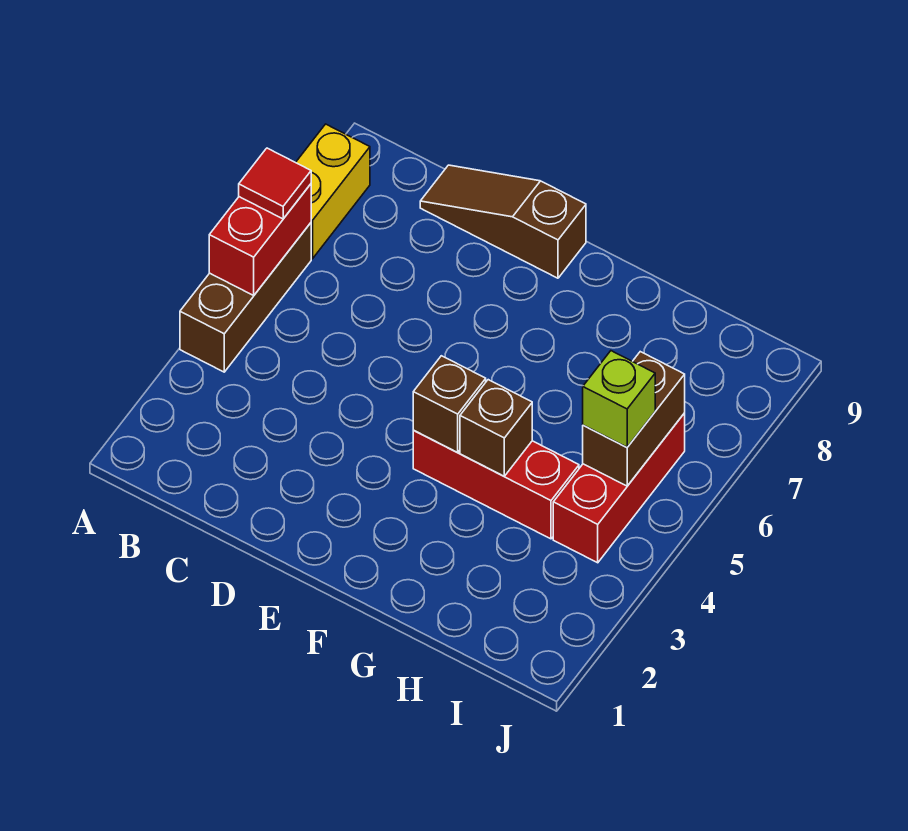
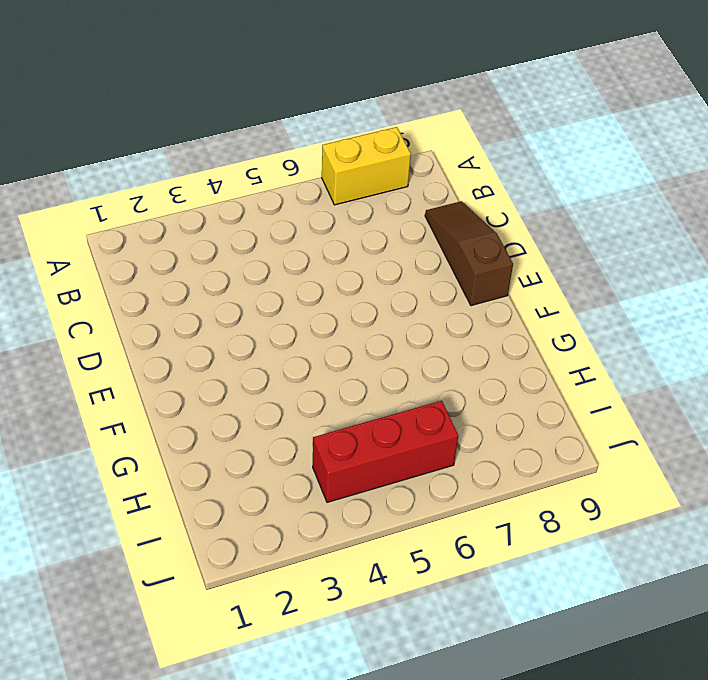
none -> brown brick A4:A6 level 1
none -> red brick F4:H4 level 1

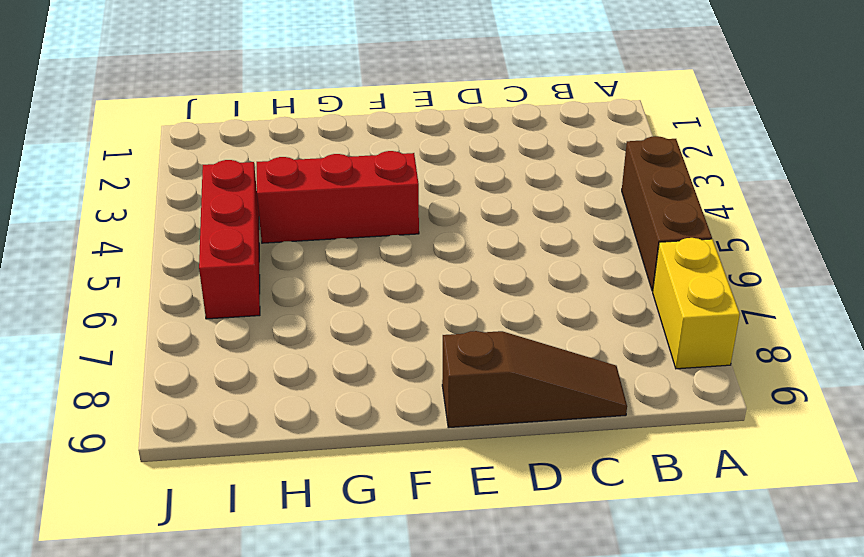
none -> red brick A5:A6 level 2
none -> brown brick F4 level 2

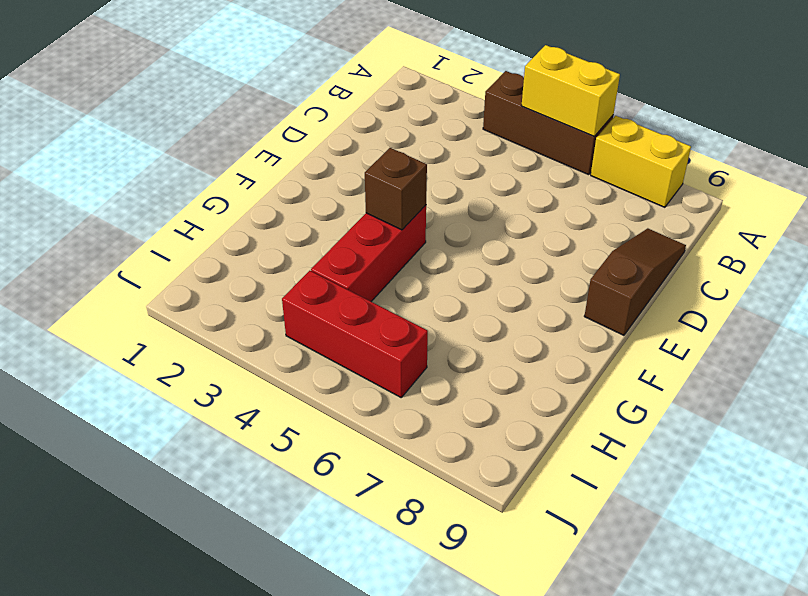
yellow brick A5:A6 level 2 -> red brick A5:A6 level 2
none -> brown brick G4 level 2
none -> brown brick I5:I6 level 2

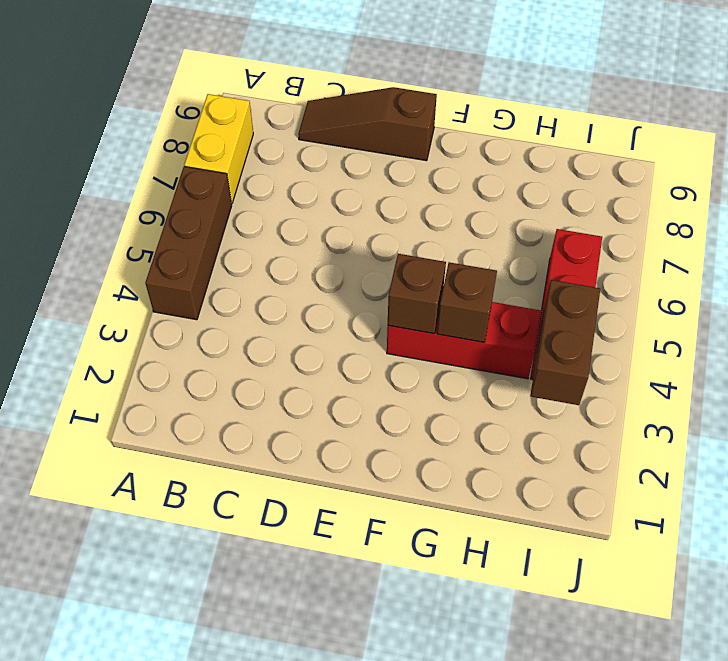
brown brick I3:I4 level 2 -> brown brick I5:I6 level 2
none -> red brick A5:A6 level 2
none -> red tile A6 level 3

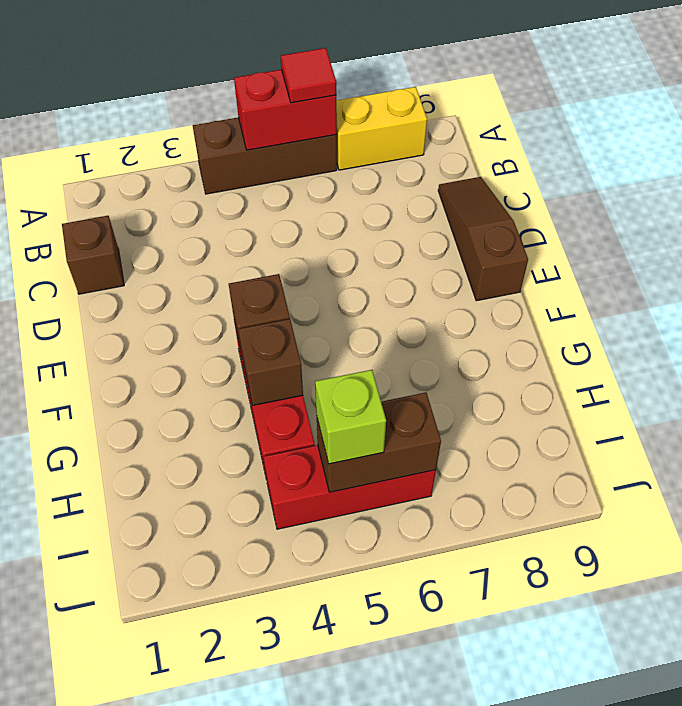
brown brick C1 level 1 -> none

